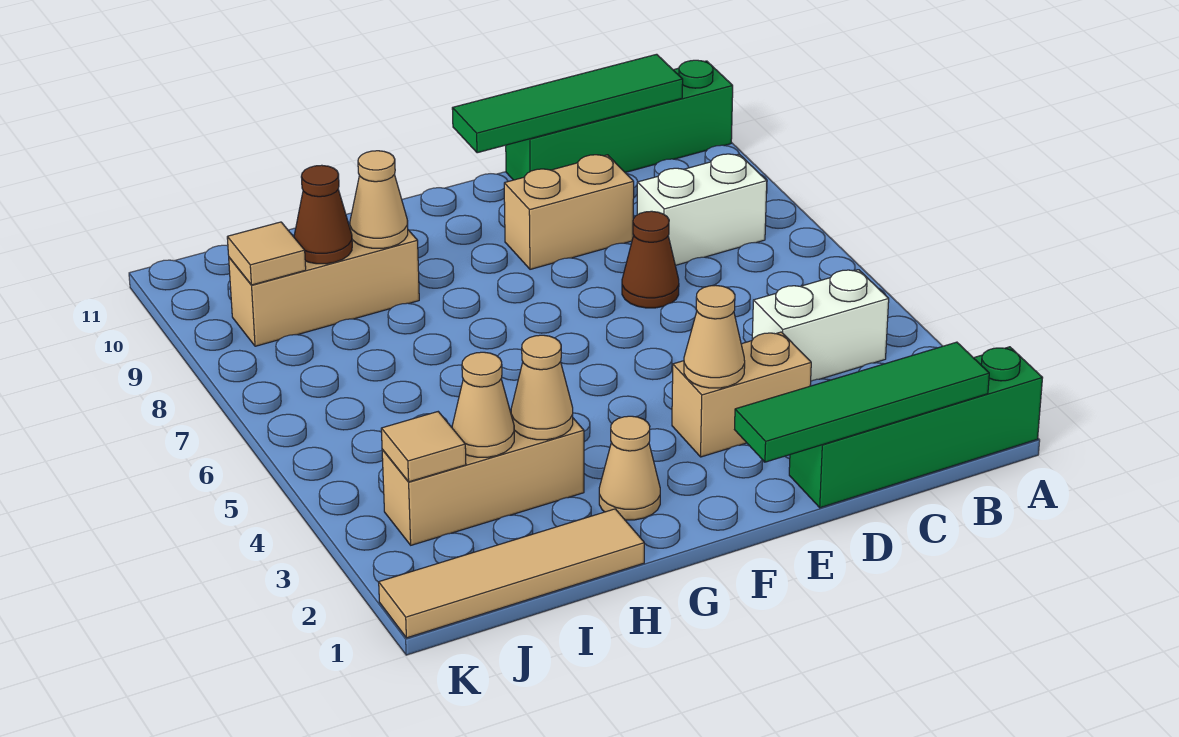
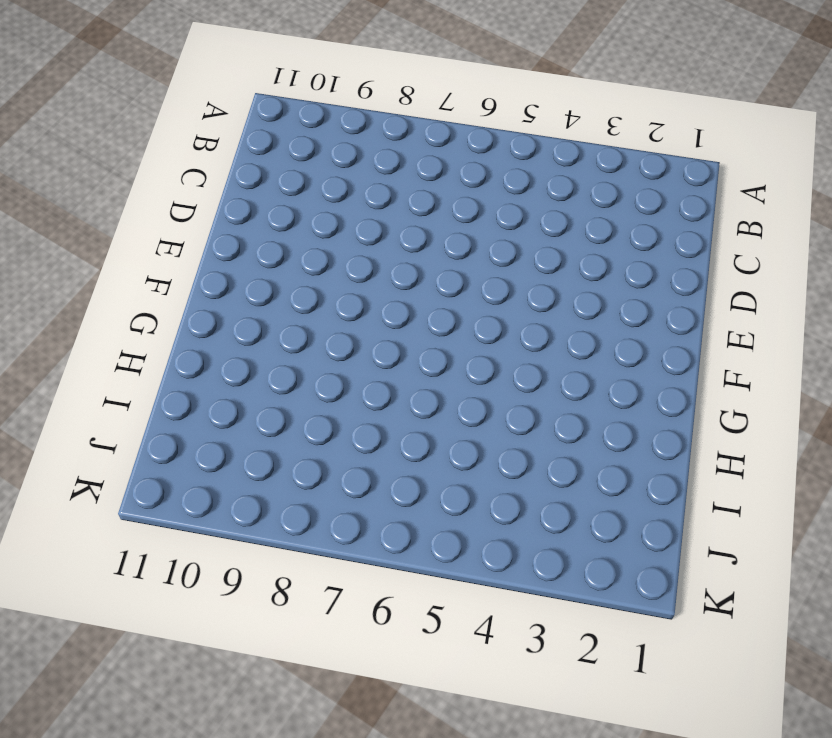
none -> green brick A1:D1 level 1
none -> green brick A11:D11 level 1
none -> white brick B4:C4 level 1

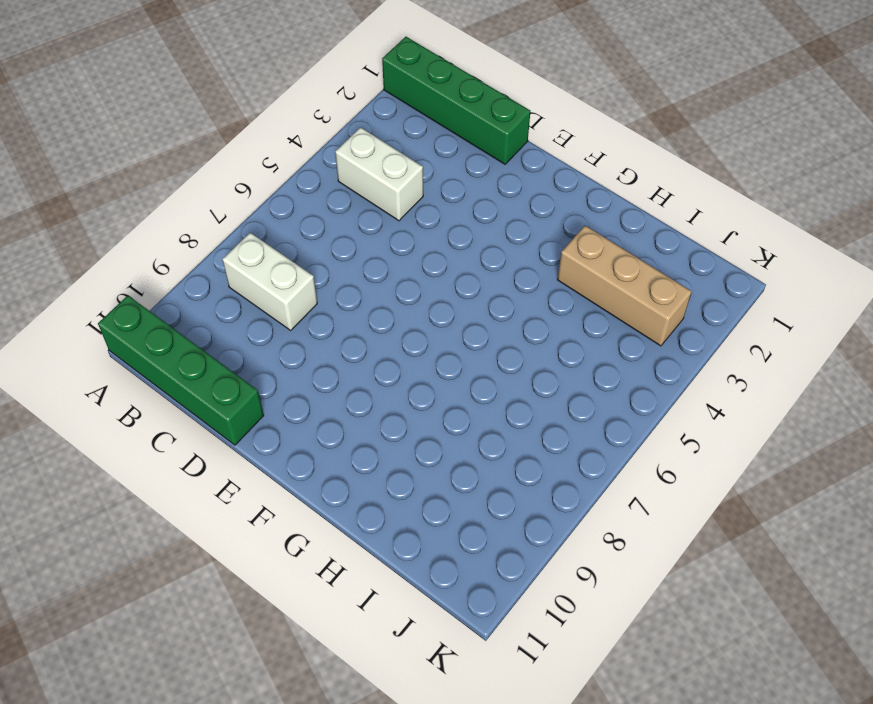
none -> tan brick D3:E3 level 1
none -> brown cone D7 level 1
none -> tan brick D9:E9 level 1

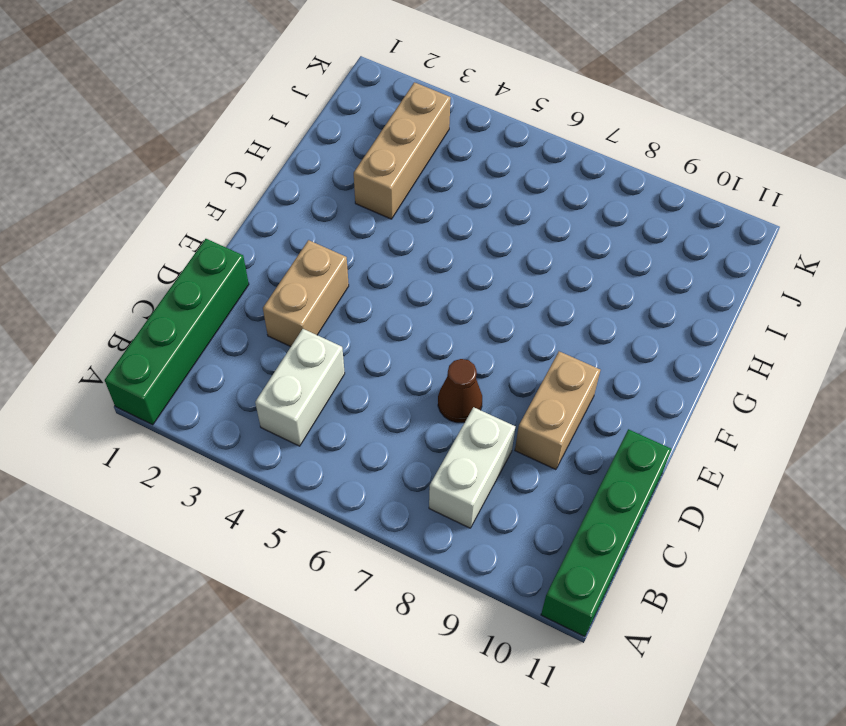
none -> tan cone G2 level 1
none -> tan tile H1:K1 level 1
none -> tan brick H9:J9 level 1

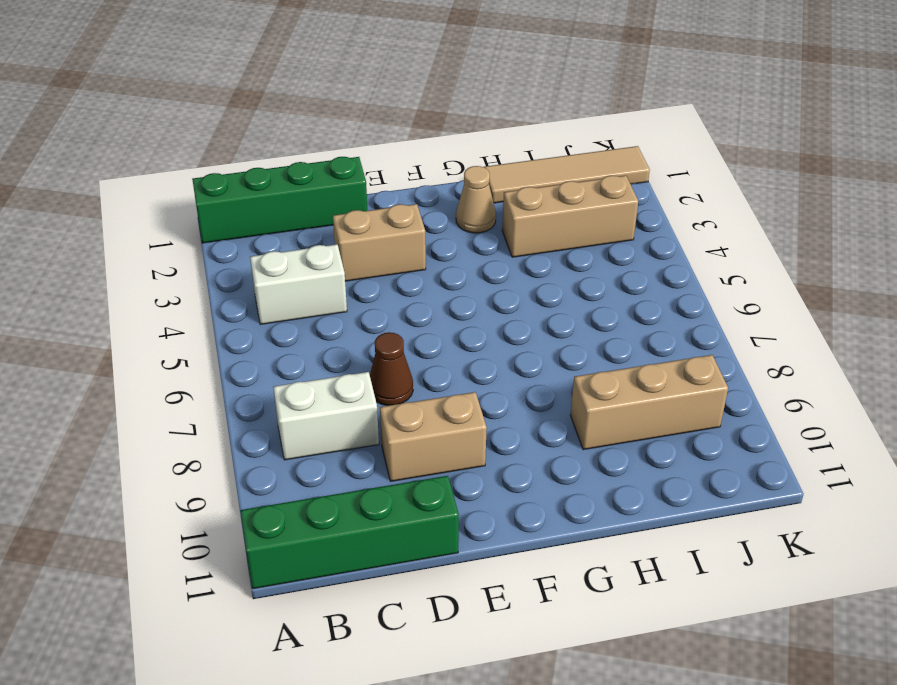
none -> green tile B1:E1 level 2
none -> green tile B11:E11 level 2
none -> tan cone E3 level 2

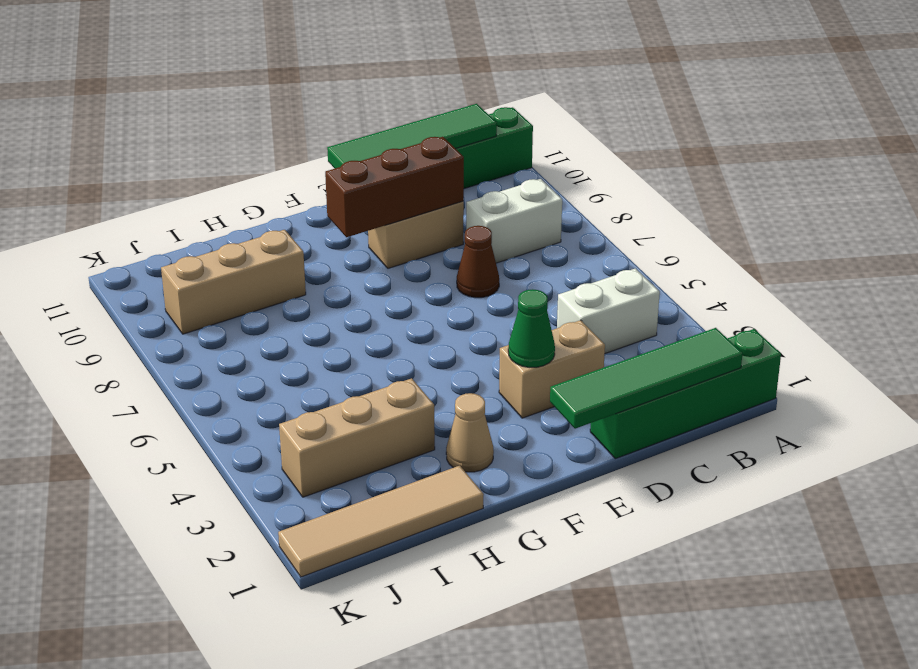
brown brick D9:F9 level 2 -> none
green cone E3 level 2 -> tan cone E3 level 2
none -> tan cone H3 level 2
none -> tan cone H9 level 2
none -> tan cone I3 level 2

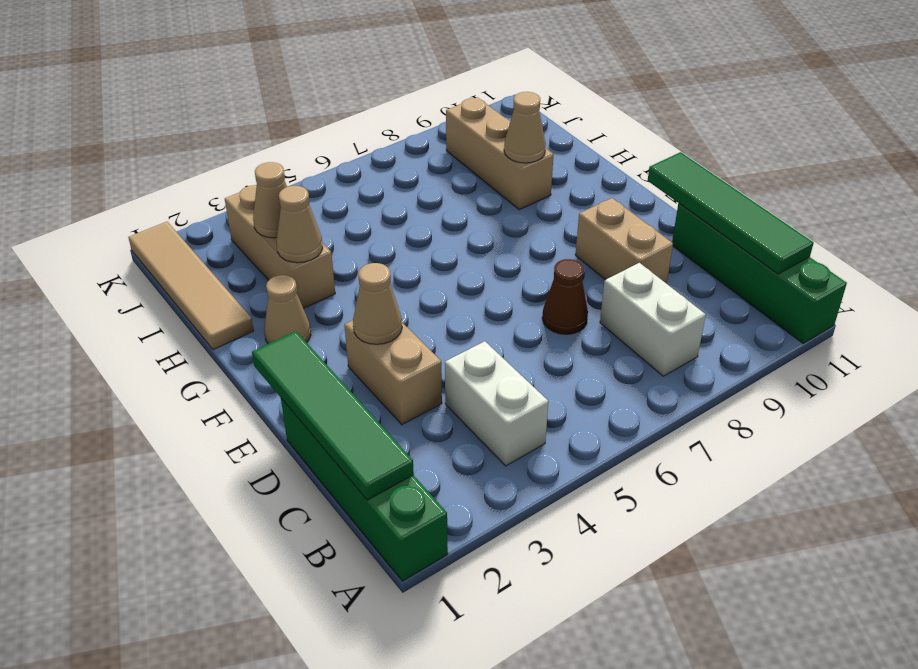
none -> brown cone I9 level 2
none -> tan tile J3 level 2
none -> tan tile J9 level 2

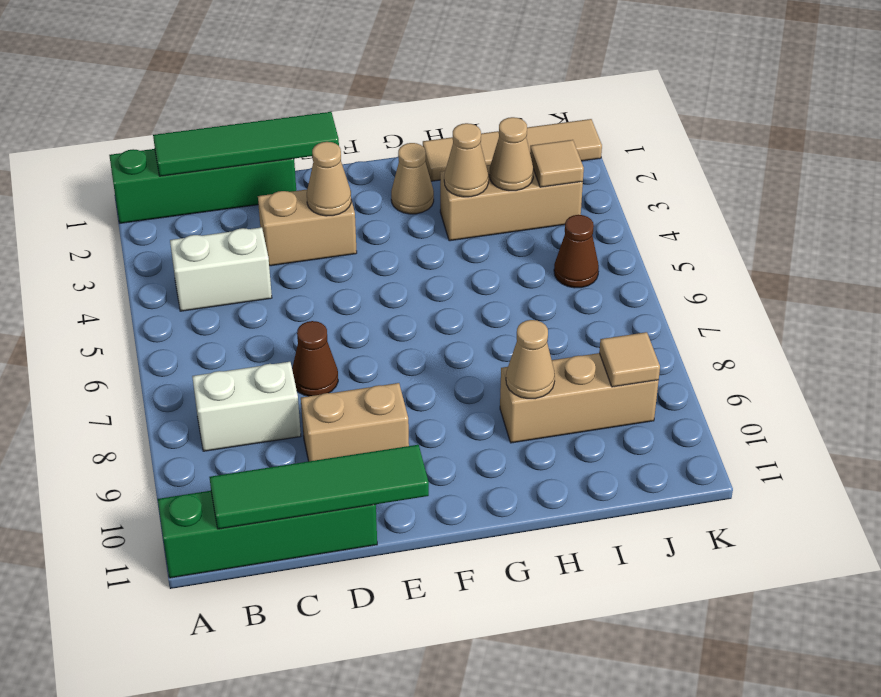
brown cone J5 level 1 -> brown cone I9 level 2

